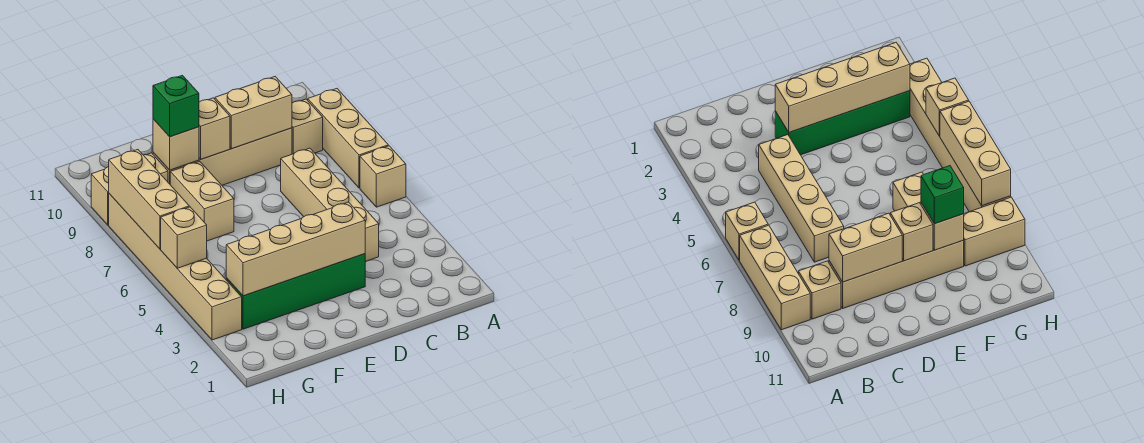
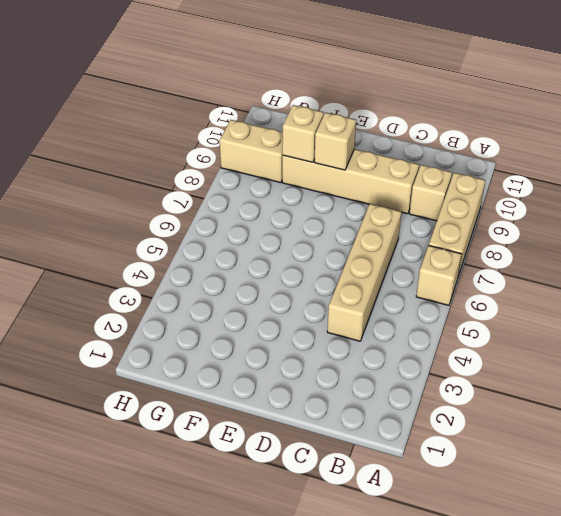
none -> green brick D3:G3 level 1
none -> tan brick F7:F8 level 1
none -> tan brick H3:H8 level 1

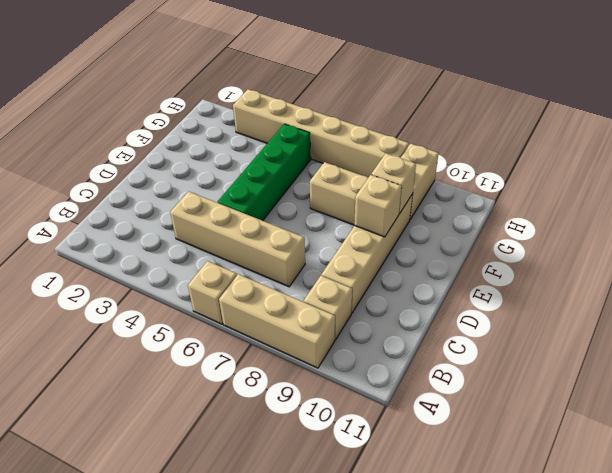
green brick D5:G5 level 1 -> green brick D3:G3 level 1
none -> tan brick C9:D9 level 2
none -> tan brick D3:G3 level 2
none -> tan brick H5 level 2

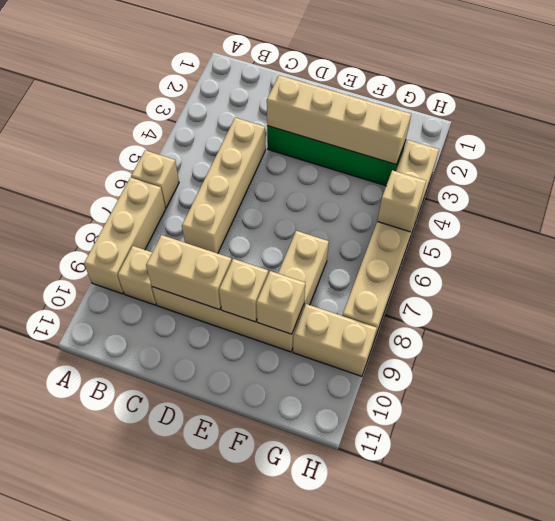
none -> tan brick H6:H8 level 2
none -> green brick F9 level 3

